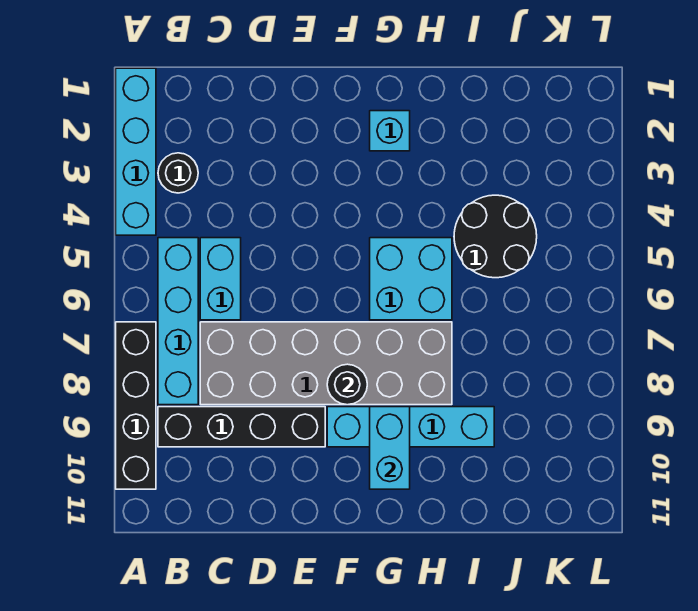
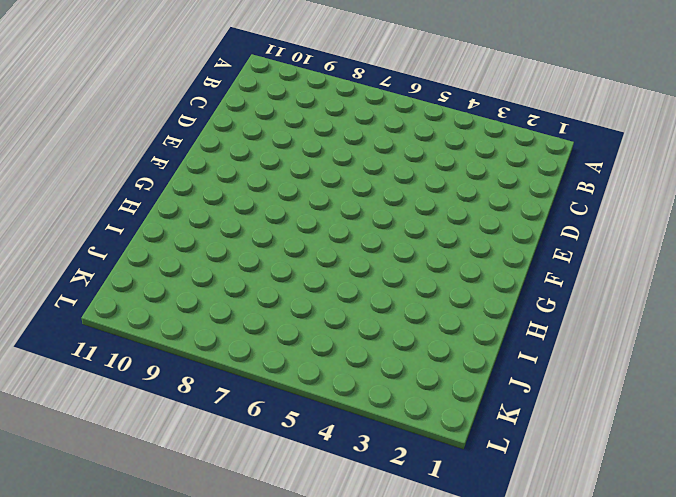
none -> cyan brick A1:A4 level 1
none -> black brick A7:A10 level 1
none -> black round brick B3 level 1

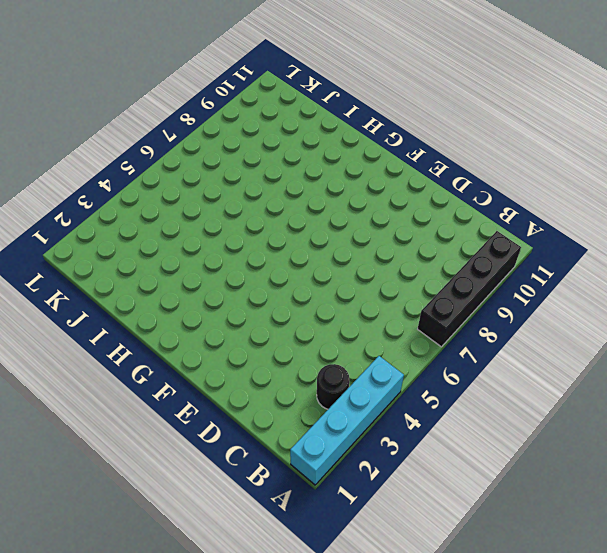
none -> cyan brick B5:B8 level 1
none -> black brick B9:E9 level 1
none -> cyan brick C5:C6 level 1

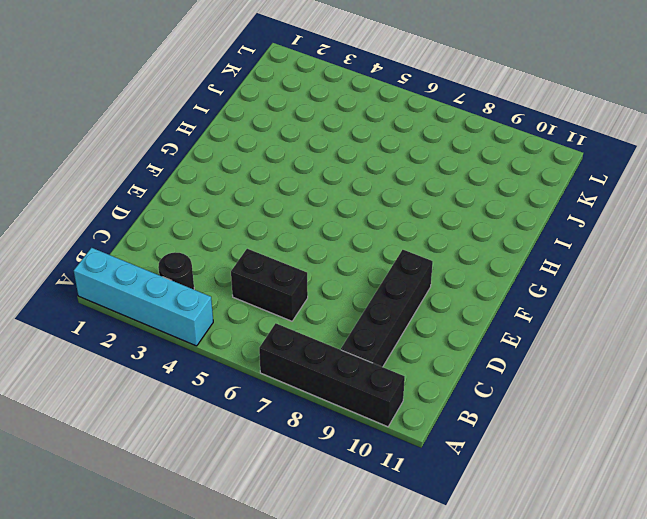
black brick C5:C6 level 1 -> cyan brick C5:C6 level 1
none -> cyan brick B5:B8 level 1
none -> grey brick C7:H8 level 1
none -> cyan brick F9:I9 level 1

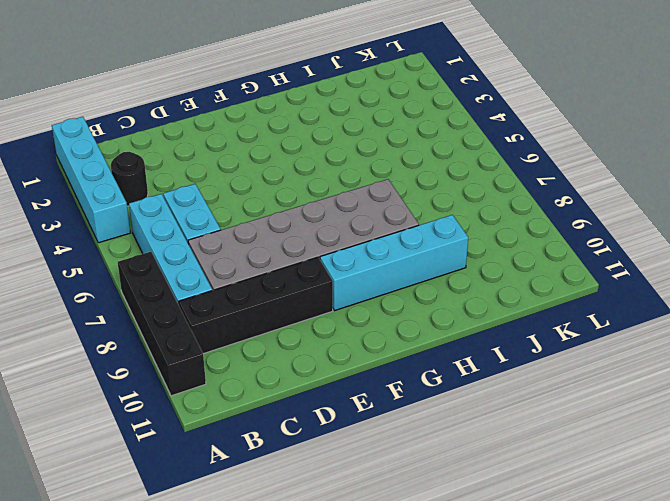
none -> cyan brick G2 level 1
none -> cyan brick G5:H6 level 1
none -> black round brick I4:J5 level 1

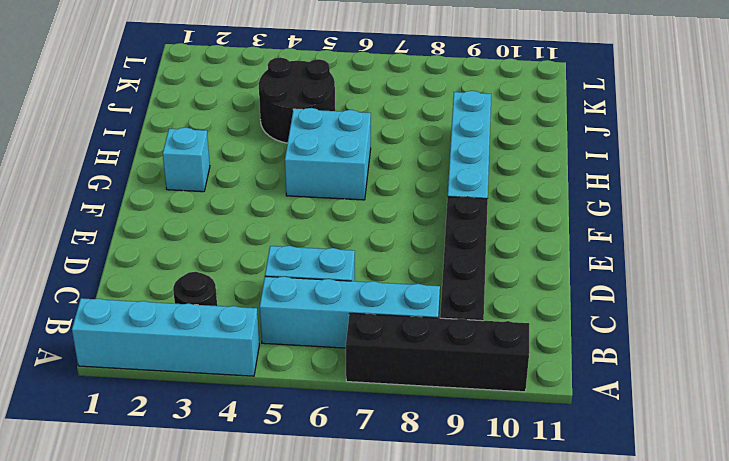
none -> grey brick C7:H8 level 1
none -> black round brick F8 level 2
none -> cyan brick G9:G10 level 2

